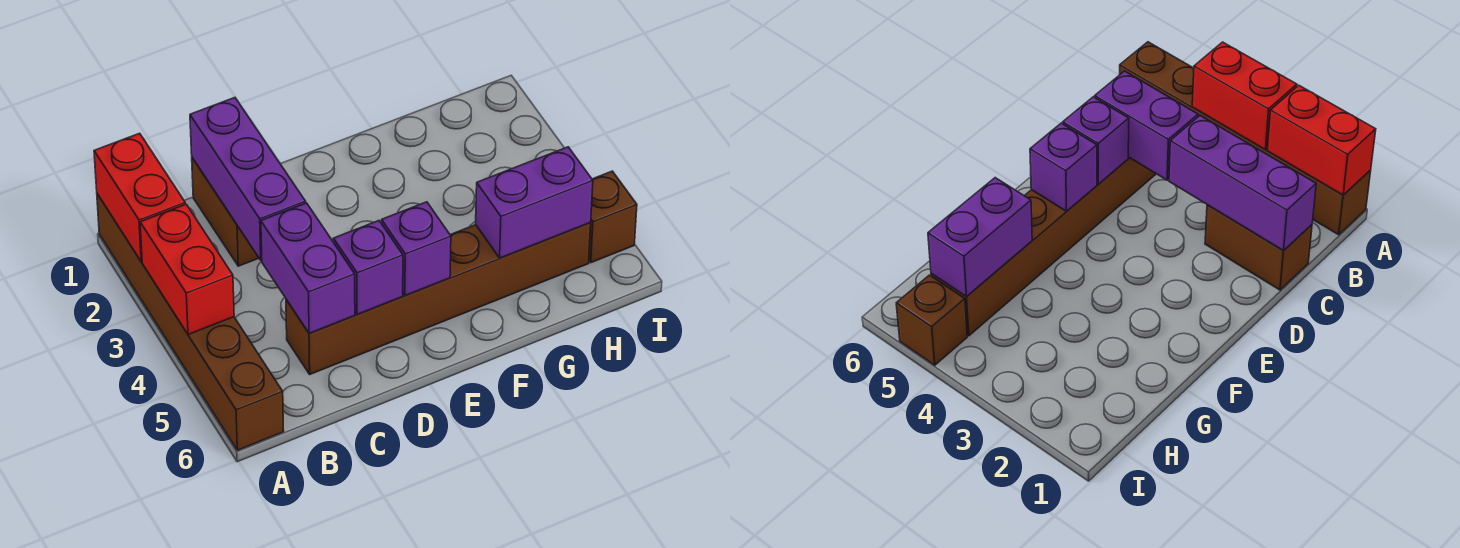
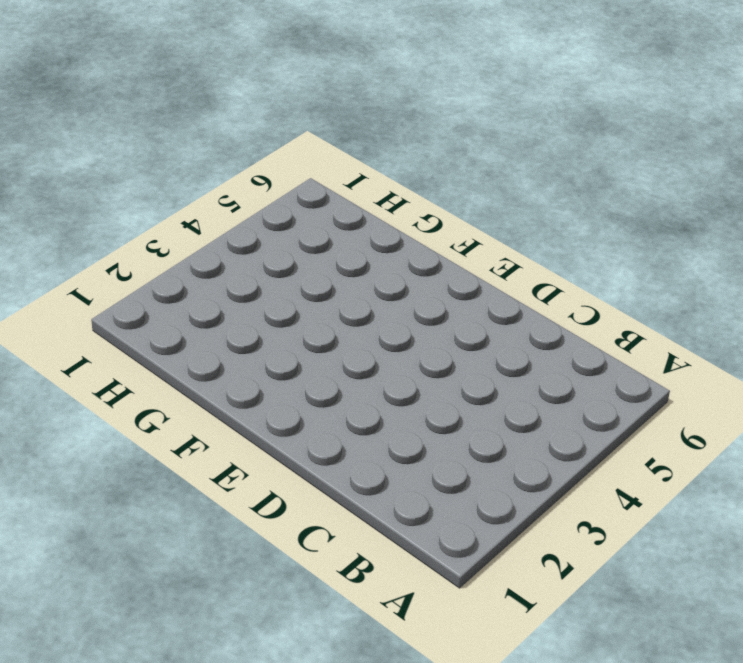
none -> brown brick A1:A6 level 1
none -> brown brick C1:C2 level 1

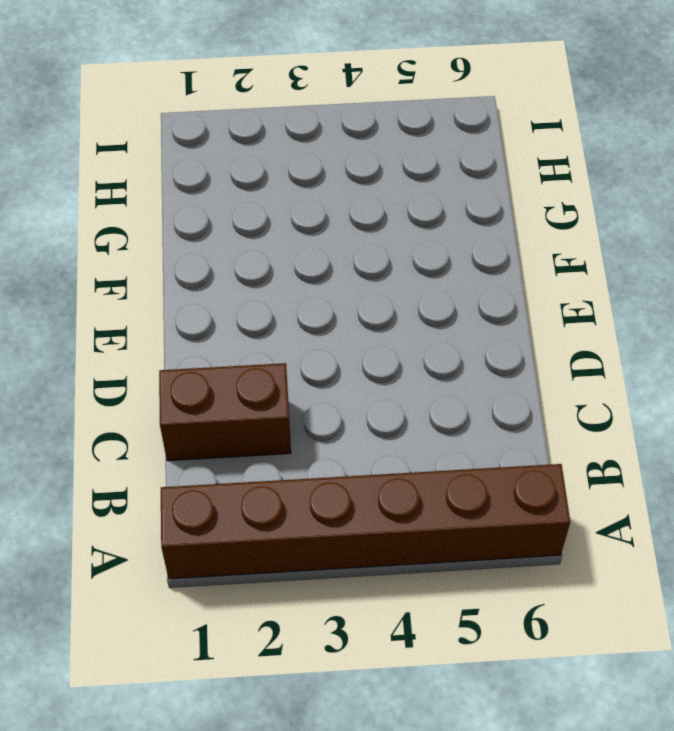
none -> brown brick C5:H5 level 1
none -> brown brick I5 level 1

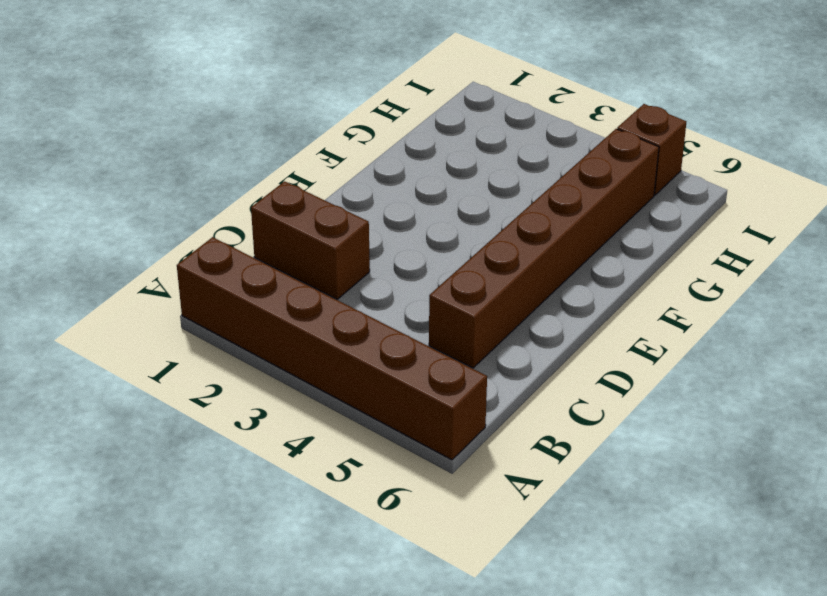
none -> red brick A1:A2 level 2
none -> red brick A3:A4 level 2

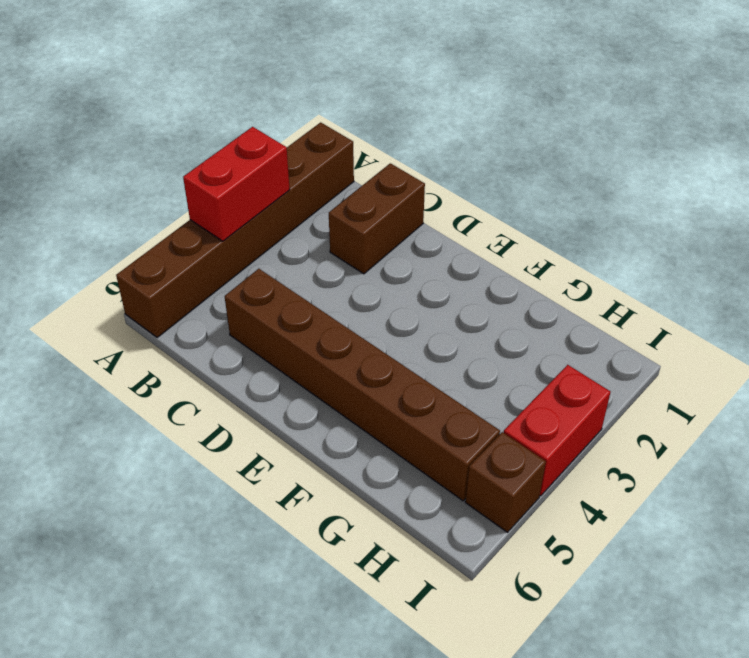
red brick I3:I4 level 1 -> red brick A1:A2 level 2
none -> purple brick C1:C3 level 2
none -> purple brick C4:C5 level 2

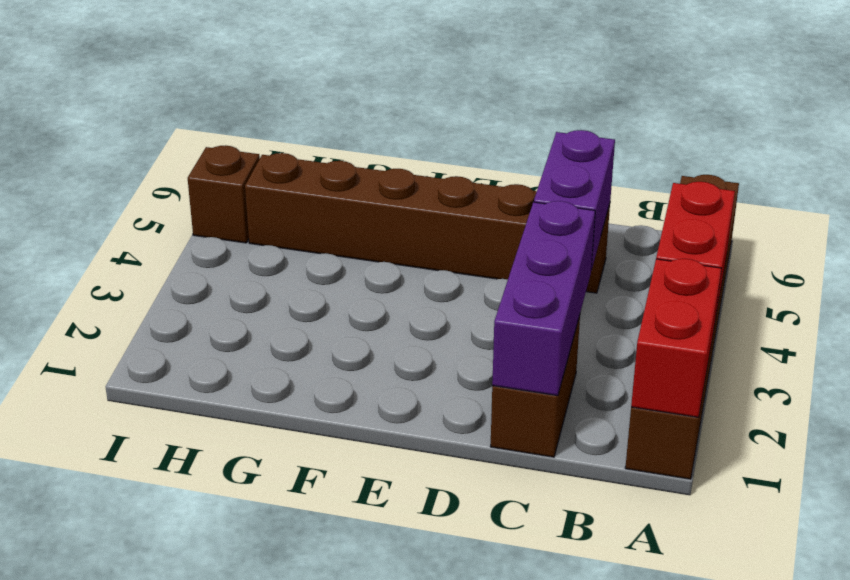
none -> purple brick D5 level 2
none -> purple brick E5 level 2

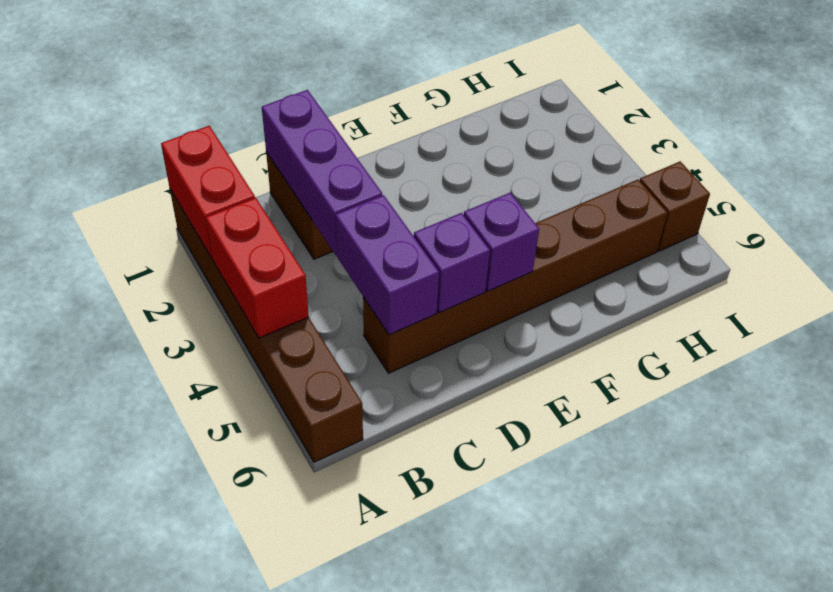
none -> purple brick G5:H5 level 2

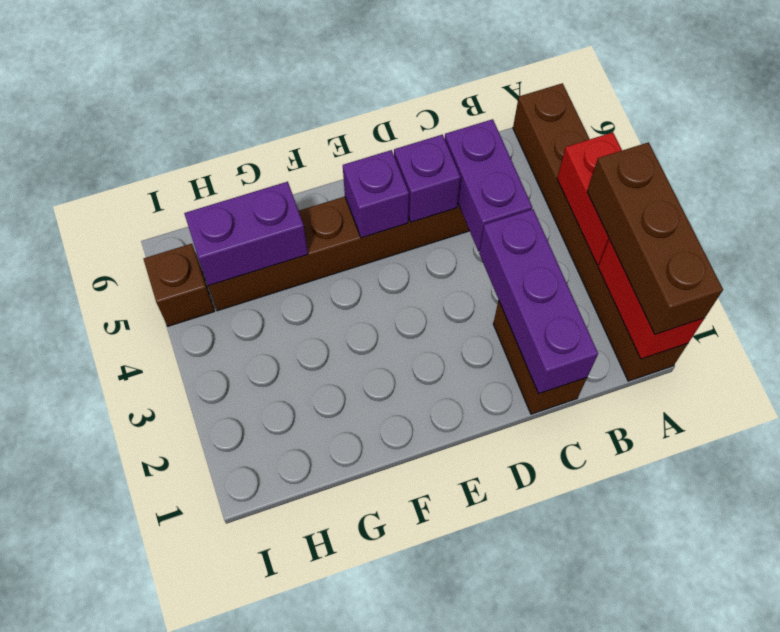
brown brick A1:A3 level 3 -> none

